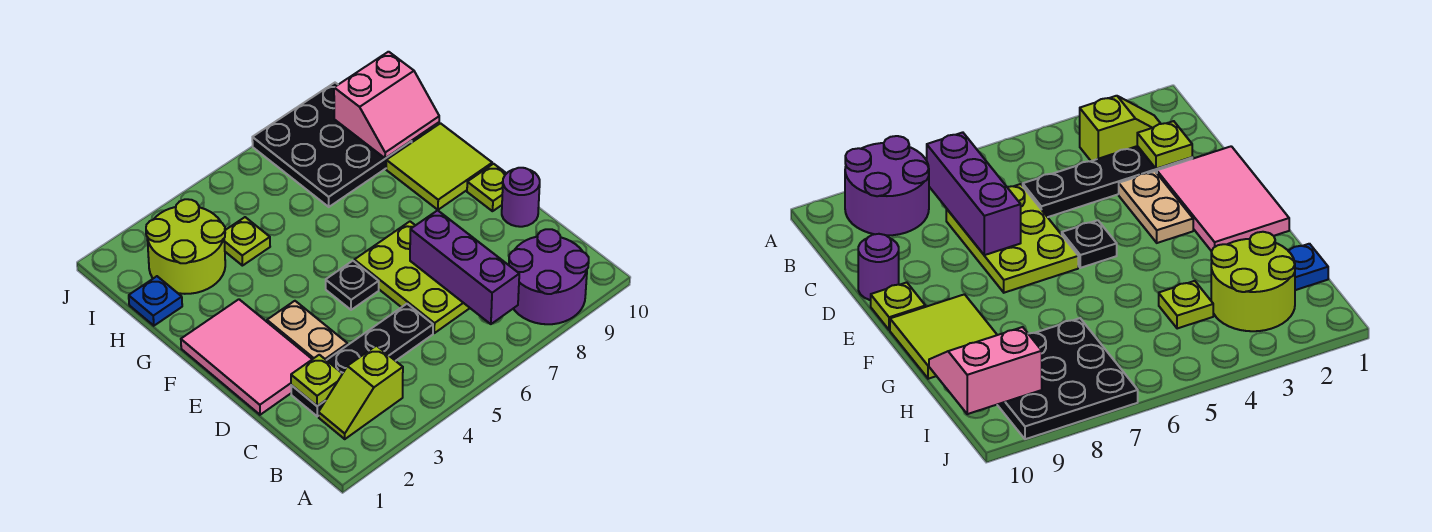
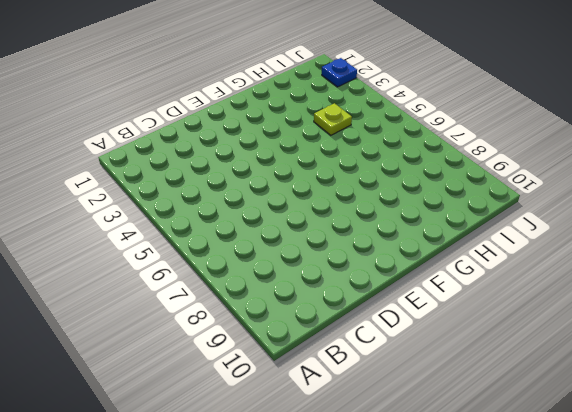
blue plate J2 level 1 -> blue plate H1 level 1
none -> purple round brick A8:B9 level 1
none -> lime slope B2:B3 level 1 top 3
none -> black plate C2:C5 level 1

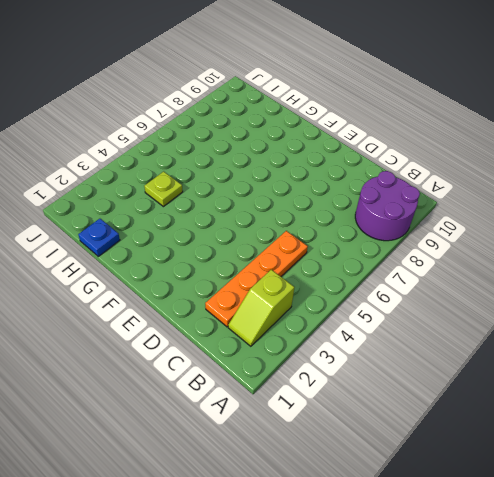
orange plate C2:C5 level 1 -> black plate C2:C5 level 1
none -> lime plate C6:E7 level 1
none -> pink tile D1:F2 level 1
none -> tan plate D3:E3 level 1

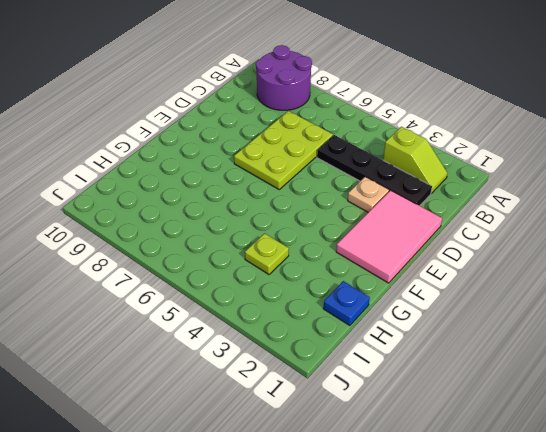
tan plate D3 level 1 -> tan plate D3:E3 level 1
none -> purple round brick D10 level 1
none -> black plate E5 level 1
none -> lime plate E10 level 1

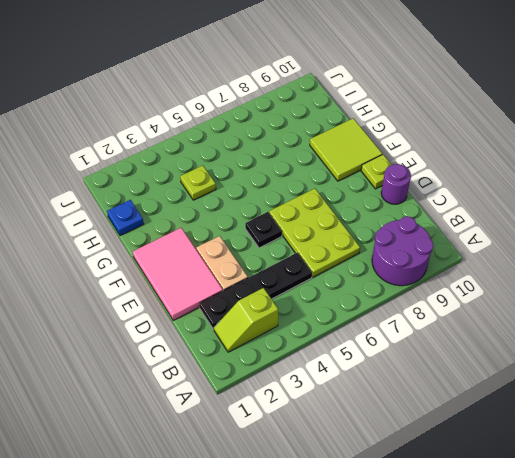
none -> lime round brick H2:I3 level 1
none -> black plate H7:J9 level 1
none -> purple brick B7:D7 level 2

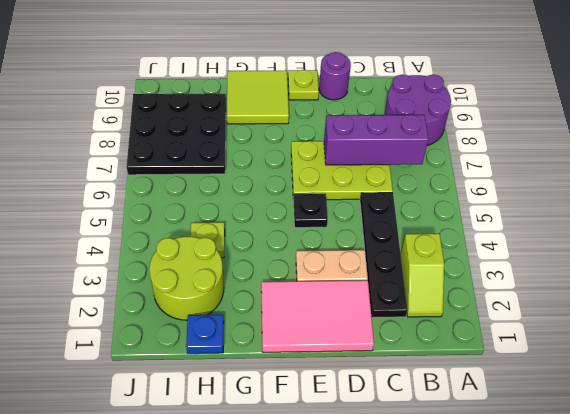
none -> lime plate C2 level 2
none -> pink slope H9:I10 level 2 top I

